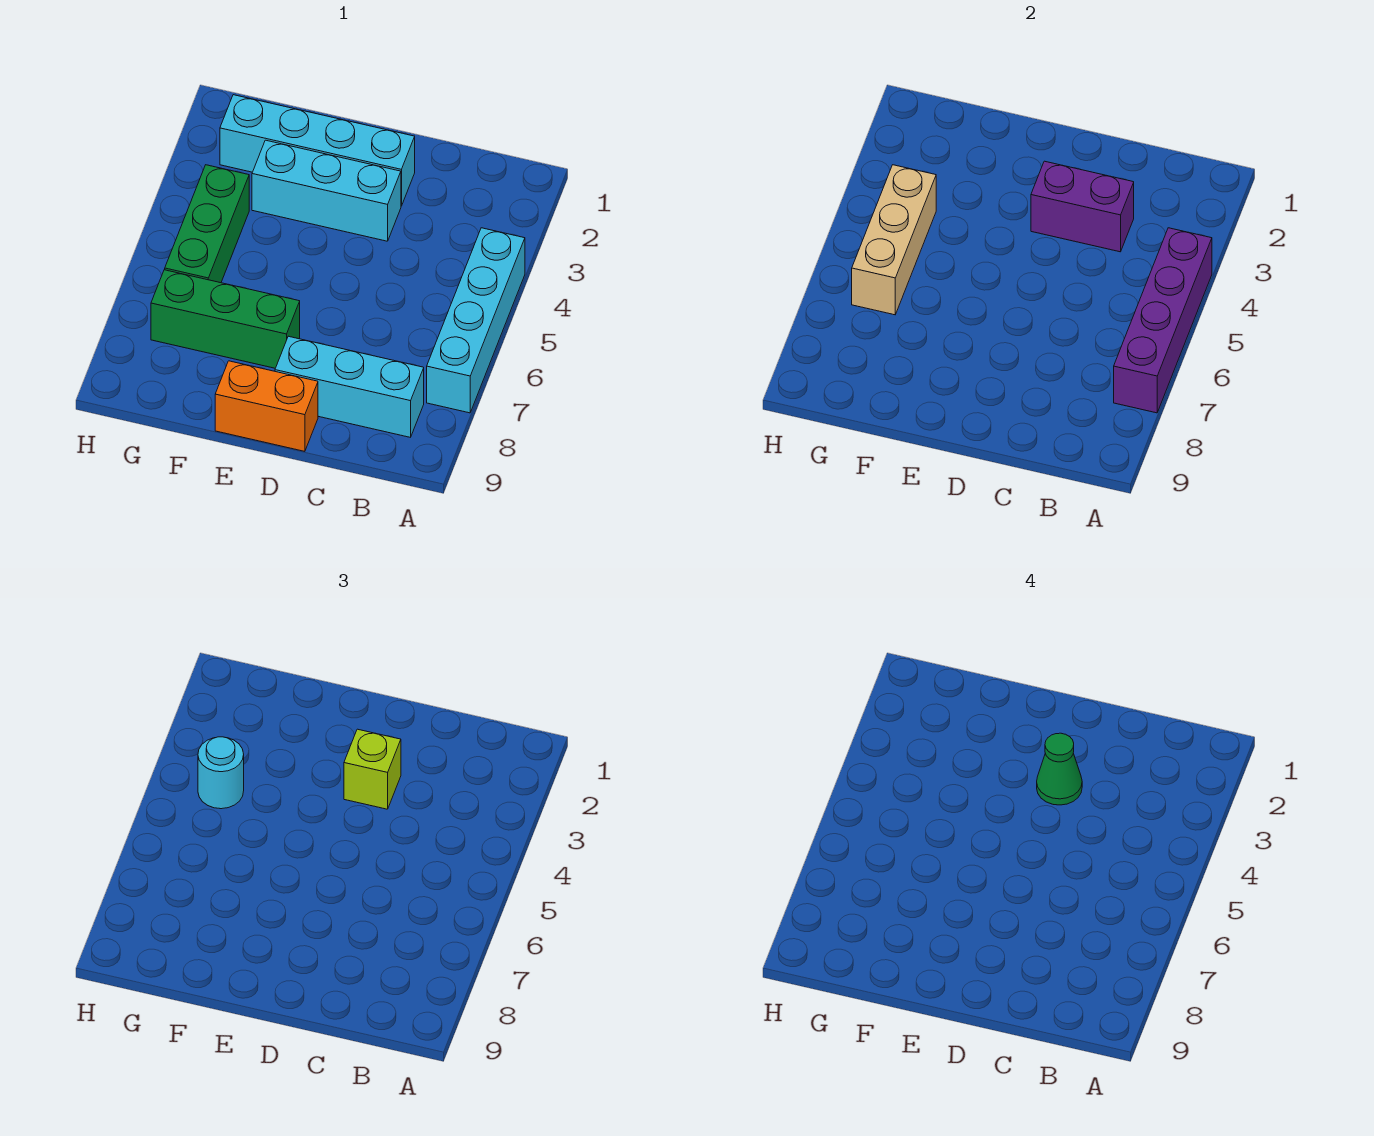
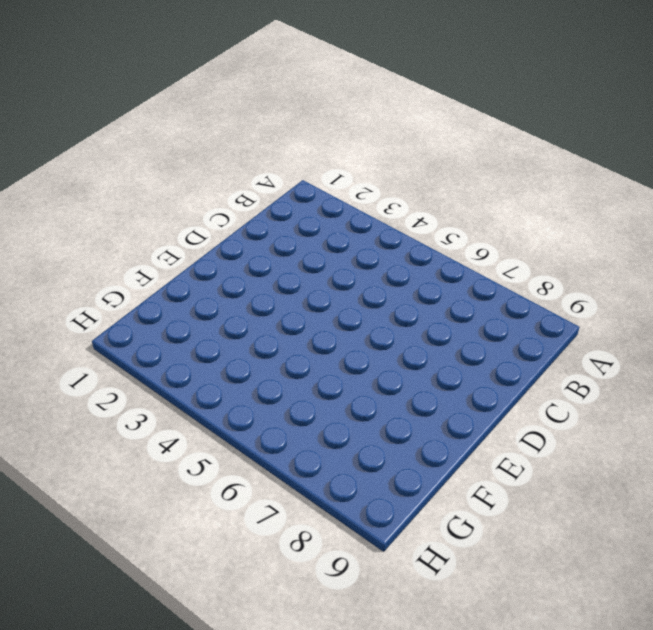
none -> cyan brick A4:A7 level 1
none -> cyan brick B8:D8 level 1
none -> cyan brick D2:G2 level 1

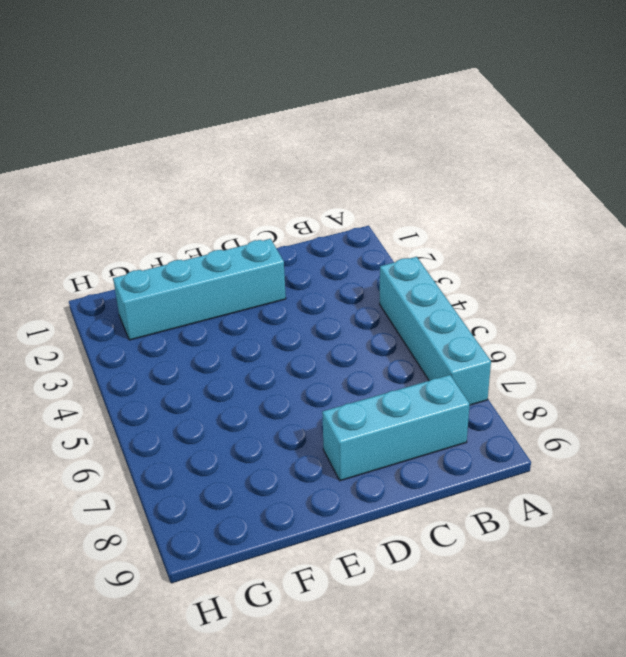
none -> cyan brick D3:F3 level 1
none -> orange brick D9:E9 level 1
none -> green brick E7:G7 level 1

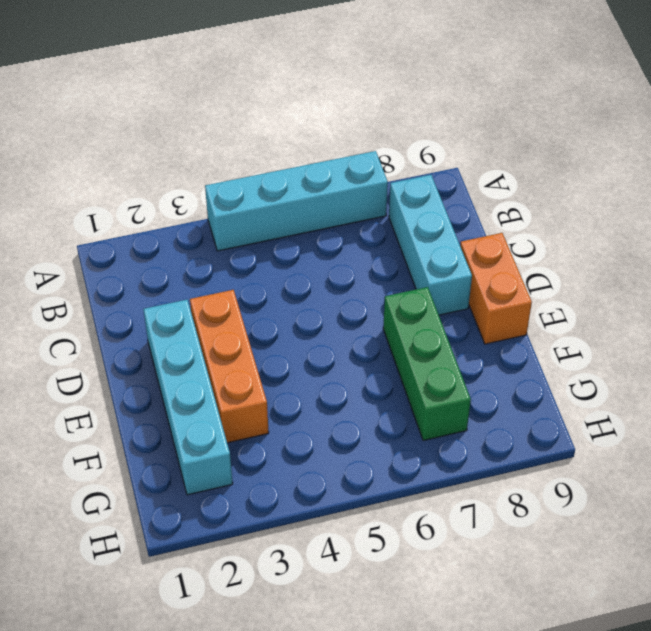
orange brick D3:F3 level 1 -> cyan brick D3:F3 level 1
none -> green brick G4:G6 level 1
none -> purple brick A4:A7 level 2
none -> purple brick C3:D3 level 2

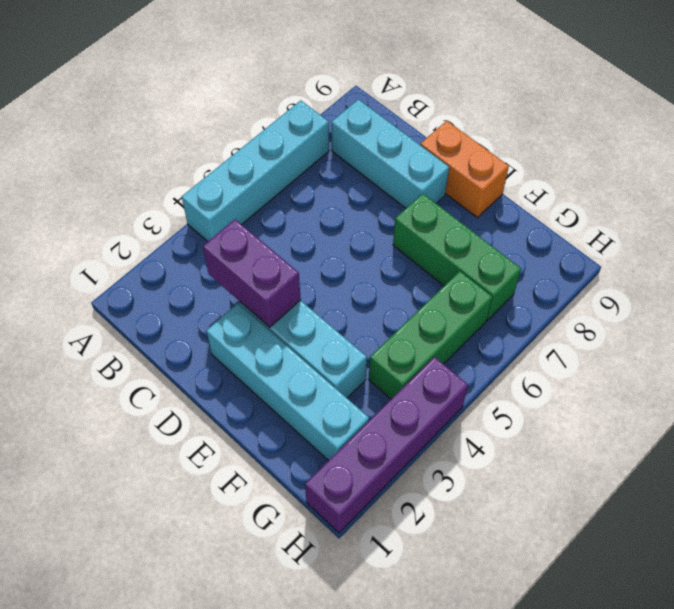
purple brick H1:H4 level 1 -> purple brick A4:A7 level 2
none -> tan brick G4:G6 level 2
none -> lime brick D3 level 3
none -> cyan round brick G4 level 3

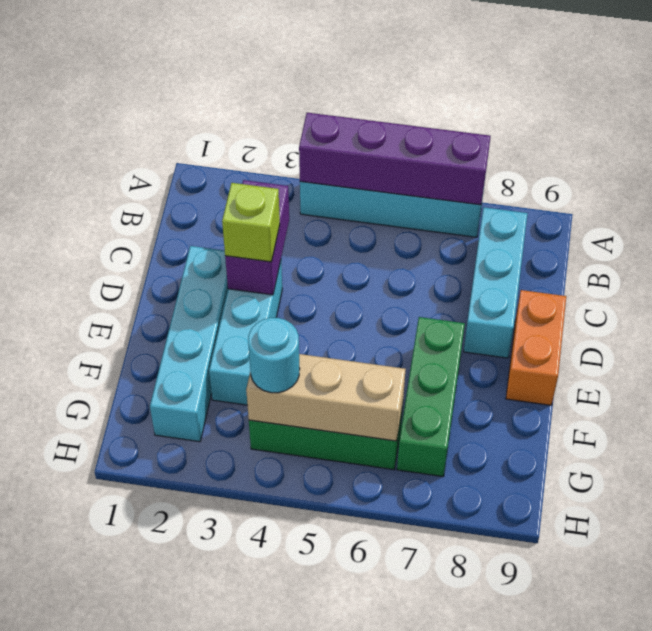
none -> green cone D3 level 4

